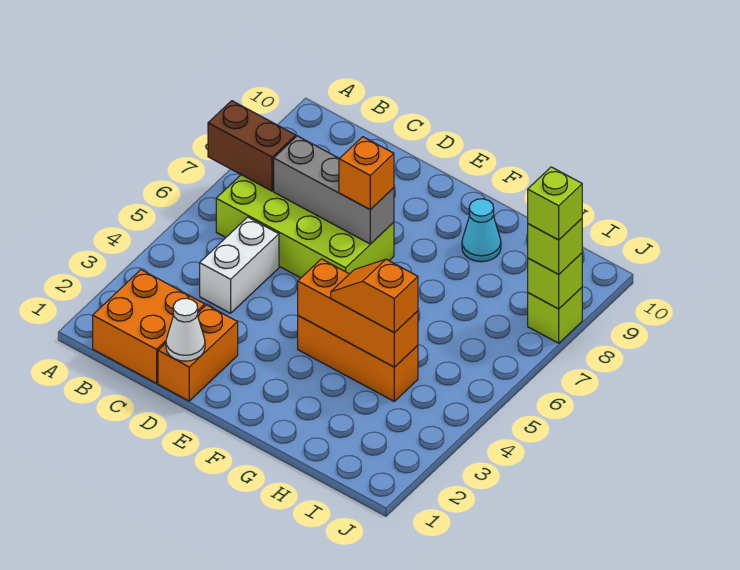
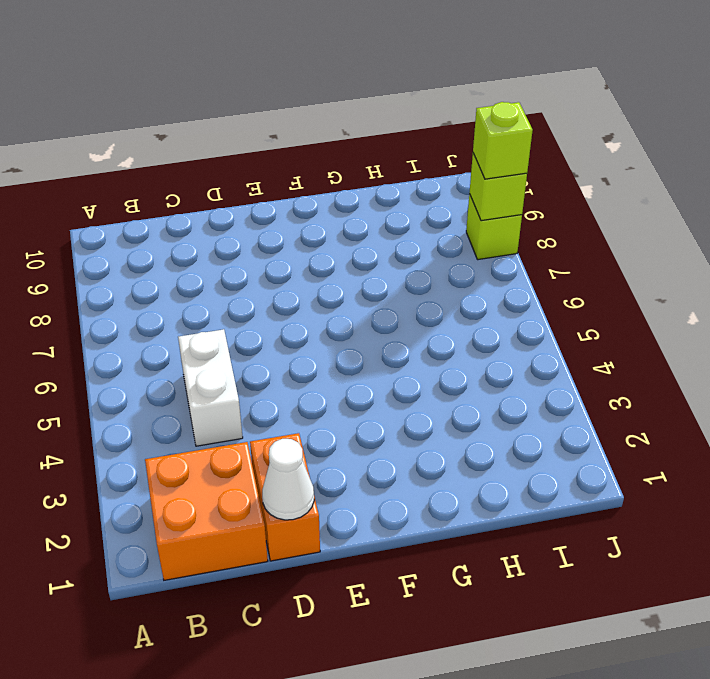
none -> lime brick B6:E7 level 1
none -> orange brick F4:H4 level 1
none -> cyan cone G9 level 1

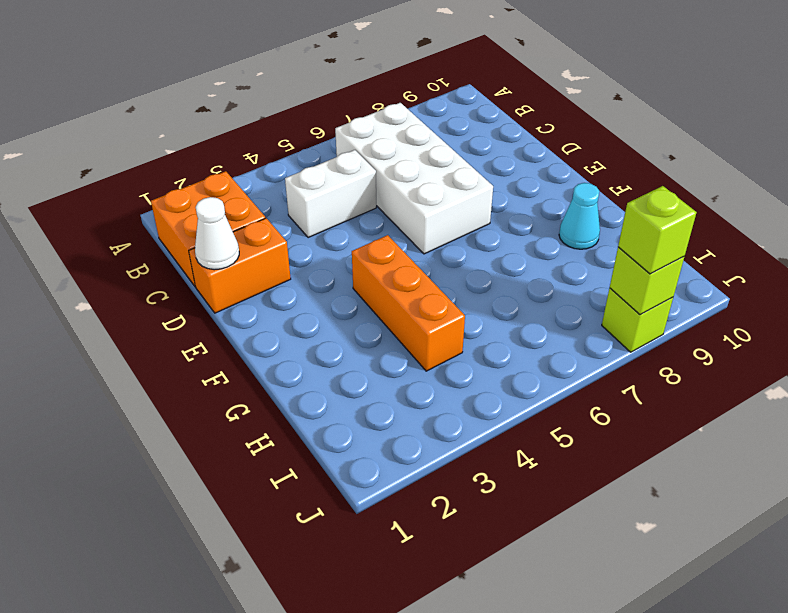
white brick B6:E7 level 1 -> lime brick B6:E7 level 1
none -> brown brick A7:B7 level 2
none -> grey brick C7:E7 level 2
none -> orange brick F4:H4 level 2

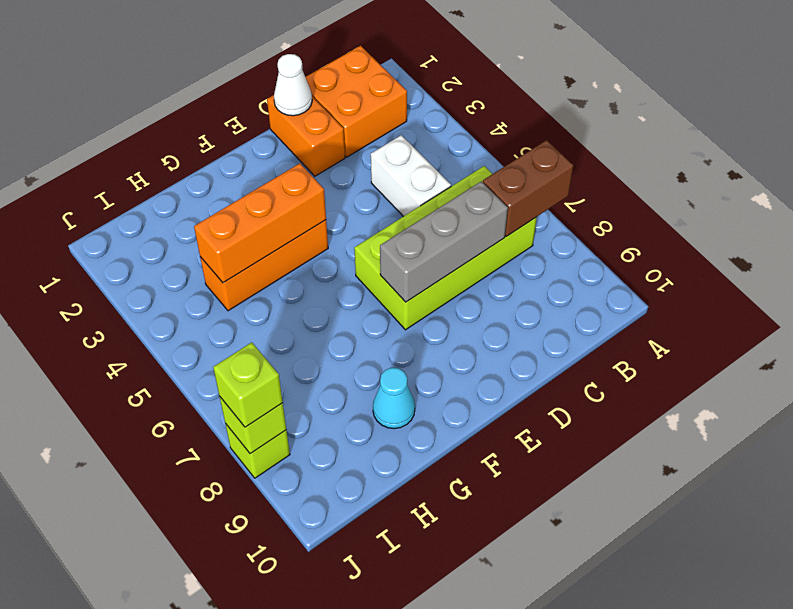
none -> orange brick E7 level 3
none -> orange slope G4:H4 level 3 top H
none -> lime brick J8 level 4

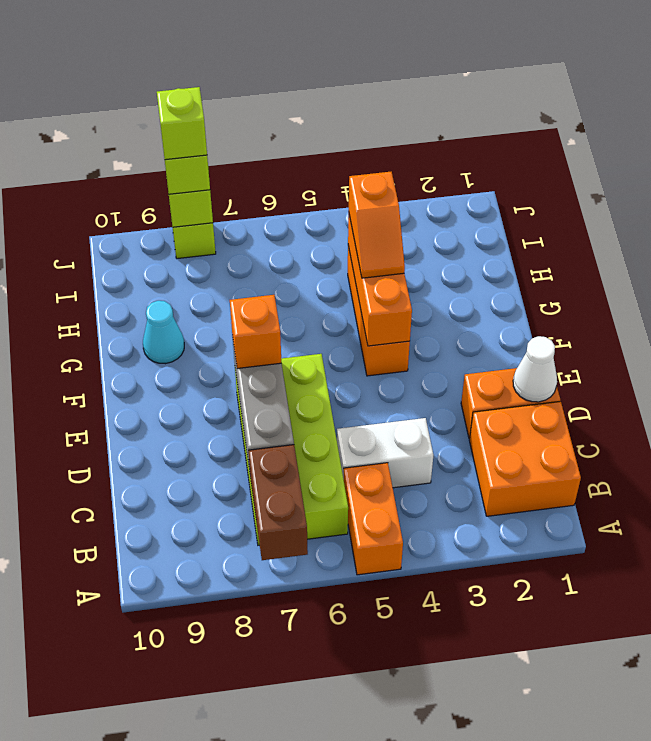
orange brick A5:B5 level 1 -> none

